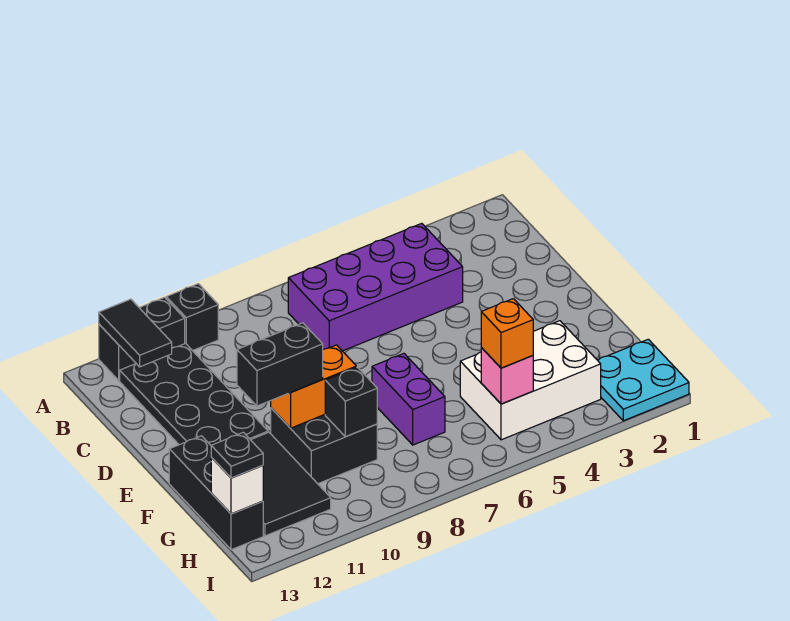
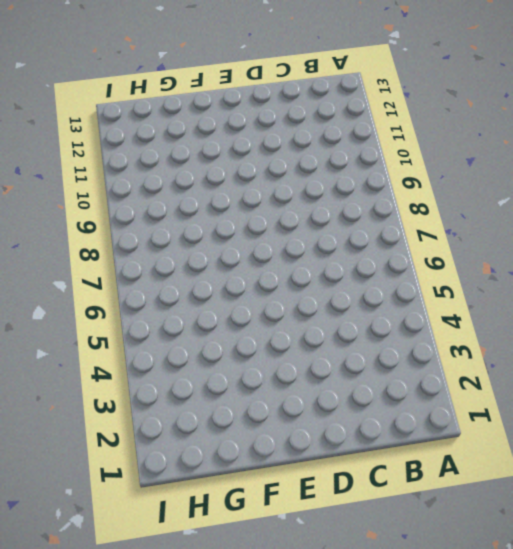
none -> black brick A10 level 1
none -> black brick A11:A12 level 1
none -> purple brick B4:C7 level 1

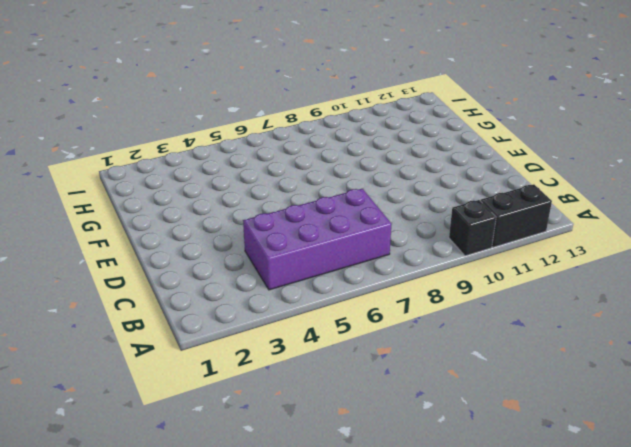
none -> black plate B11:E12 level 1
none -> purple brick F7:G7 level 1
none -> black brick F9:G10 level 1

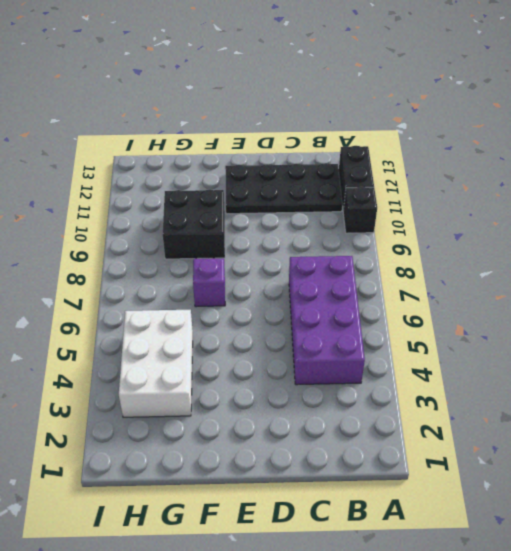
purple brick F7 level 1 -> purple brick F7:G7 level 1
none -> black tile F11:H12 level 1
none -> black brick F13:H13 level 1
none -> cyan plate H1:I2 level 1

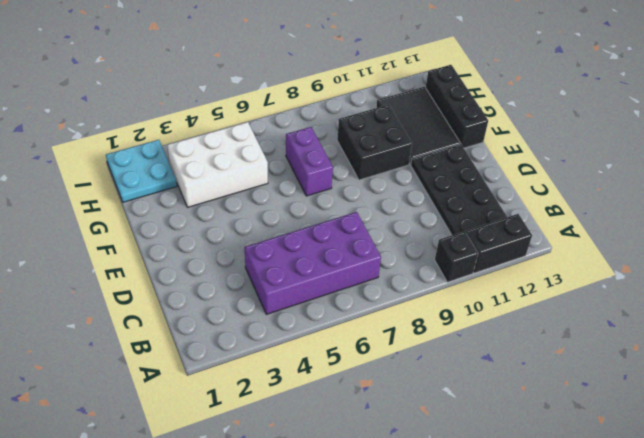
none -> black tile A12:B12 level 2
none -> orange brick F9:F10 level 2
none -> black brick G9 level 2

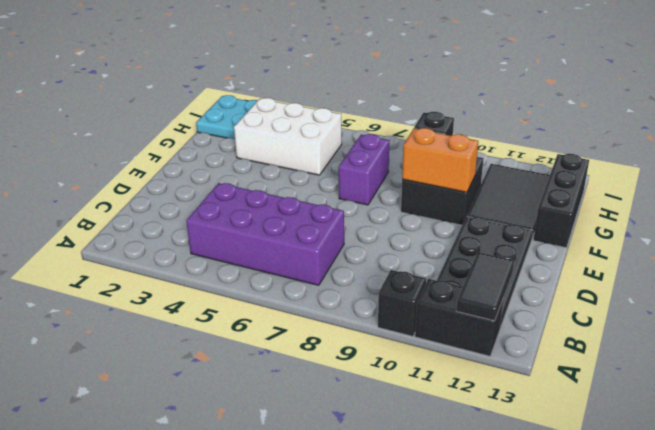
none -> pink brick H5 level 2
none -> white brick H13 level 2
none -> black brick F10:F11 level 3

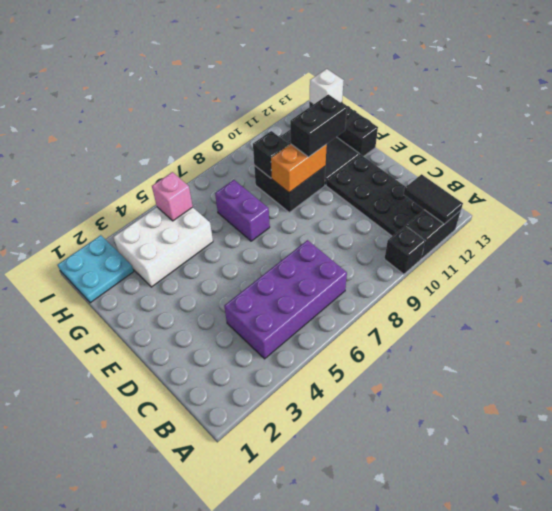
none -> orange brick H5 level 3
none -> black plate H13 level 3

